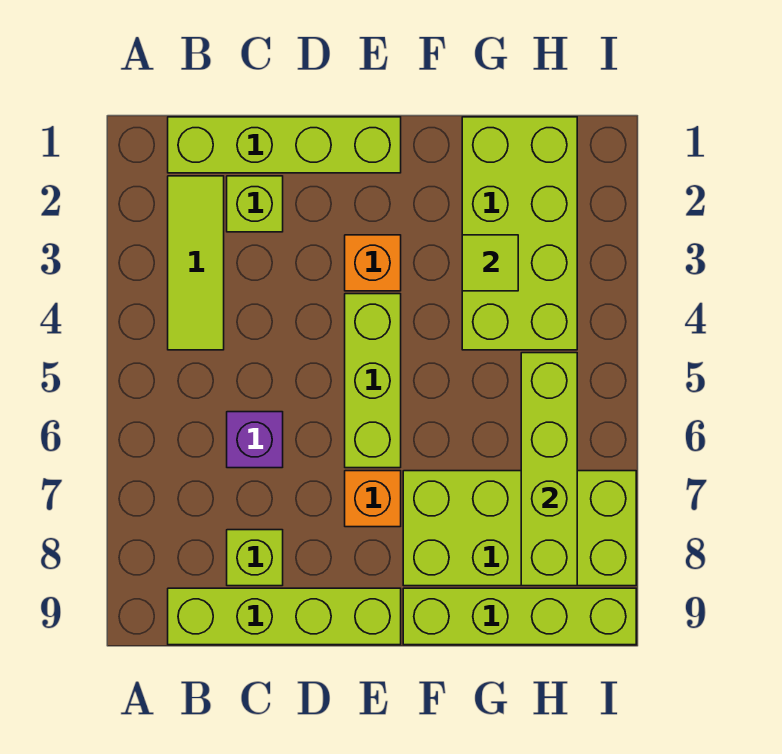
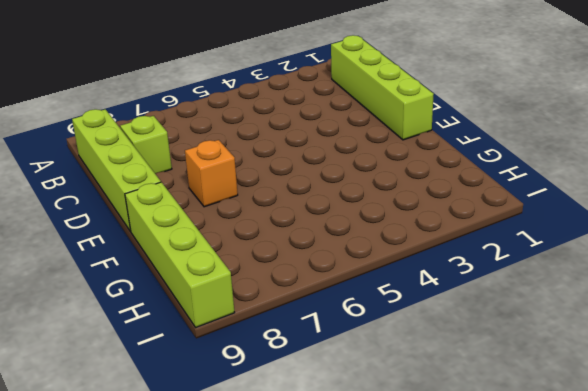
none -> lime tile B2:B4 level 1
none -> lime brick C2 level 1
none -> purple brick C6 level 1

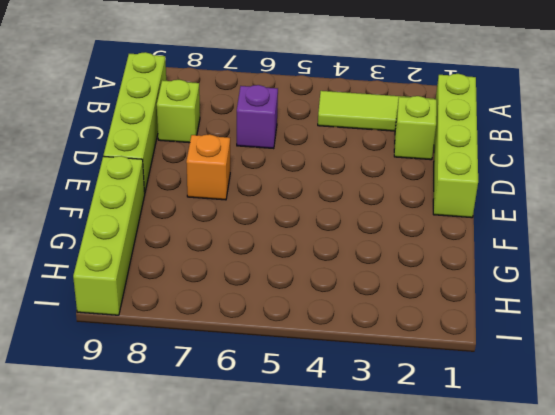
none -> orange brick E3 level 1
none -> lime brick E4:E6 level 1
none -> lime brick F7:I8 level 1

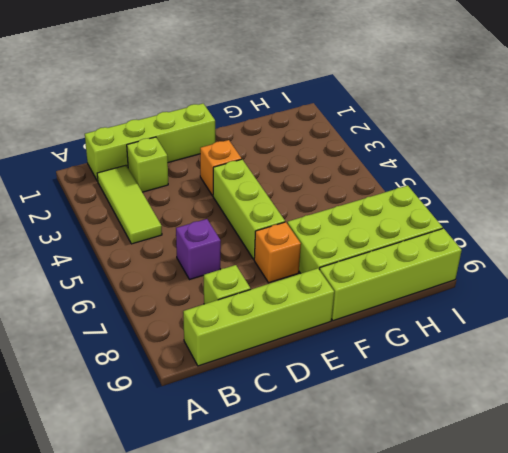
none -> lime brick G1:H4 level 1
none -> lime tile G3 level 2
none -> lime brick H5:H8 level 2

